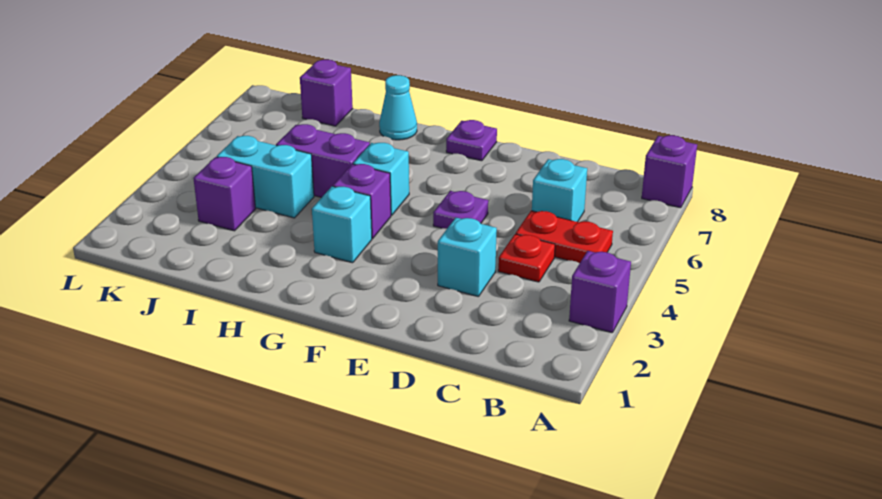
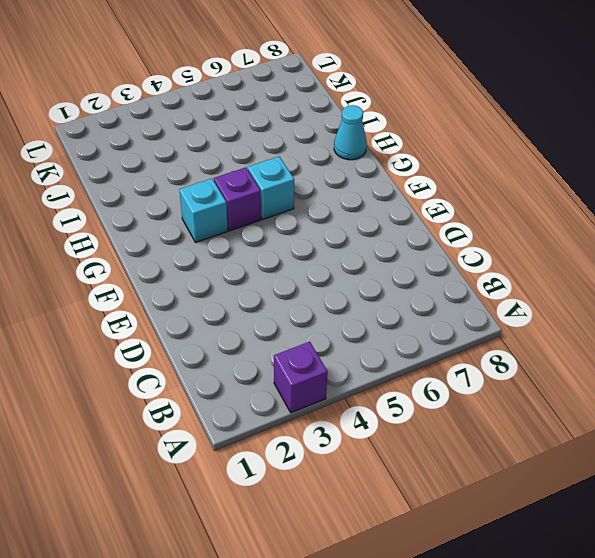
none -> purple brick A8 level 1
none -> red plate B5:C5 level 1
none -> red plate C4 level 1

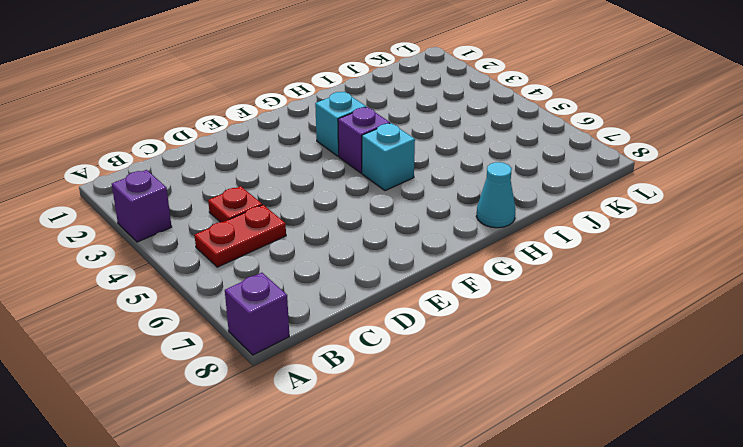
none -> cyan brick C6 level 1
none -> cyan brick D3 level 1
none -> purple plate E5 level 1

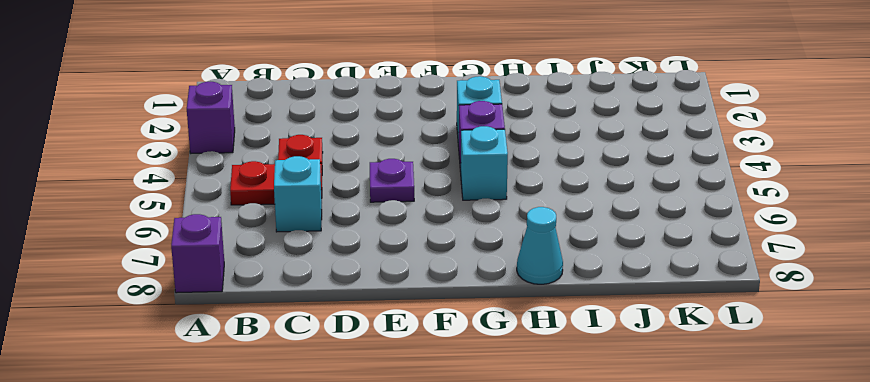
none -> cyan brick D3 level 1
none -> purple plate F8 level 1
none -> purple brick H5:I5 level 1

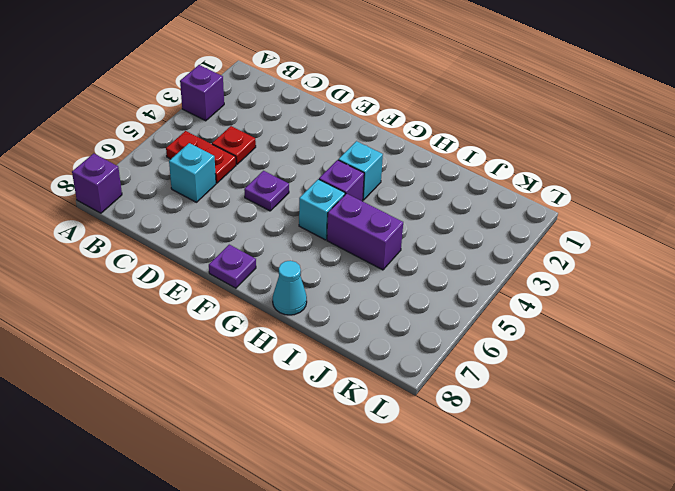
none -> cyan brick D3 level 1
none -> cyan brick I4:J4 level 1
none -> purple brick J3 level 1

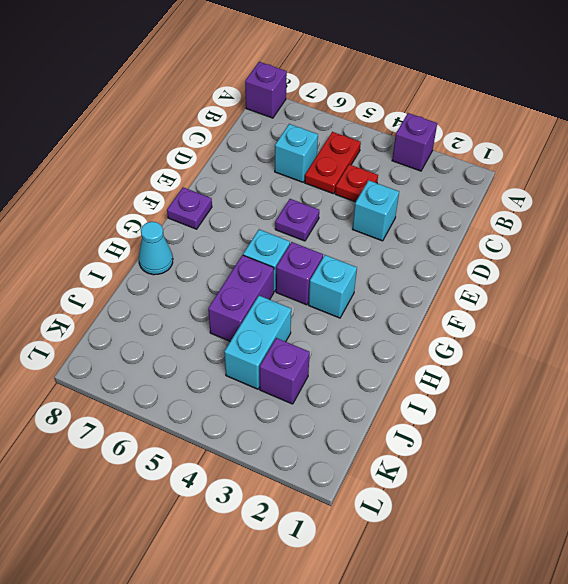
none -> purple brick J8 level 1

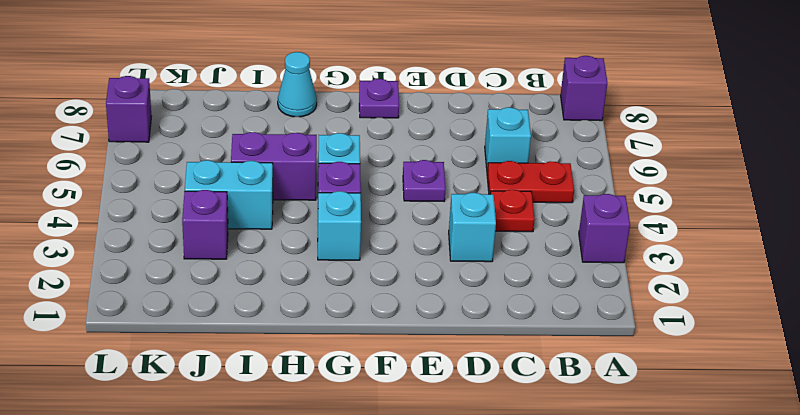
purple brick L7 level 1 -> purple brick J8 level 1

